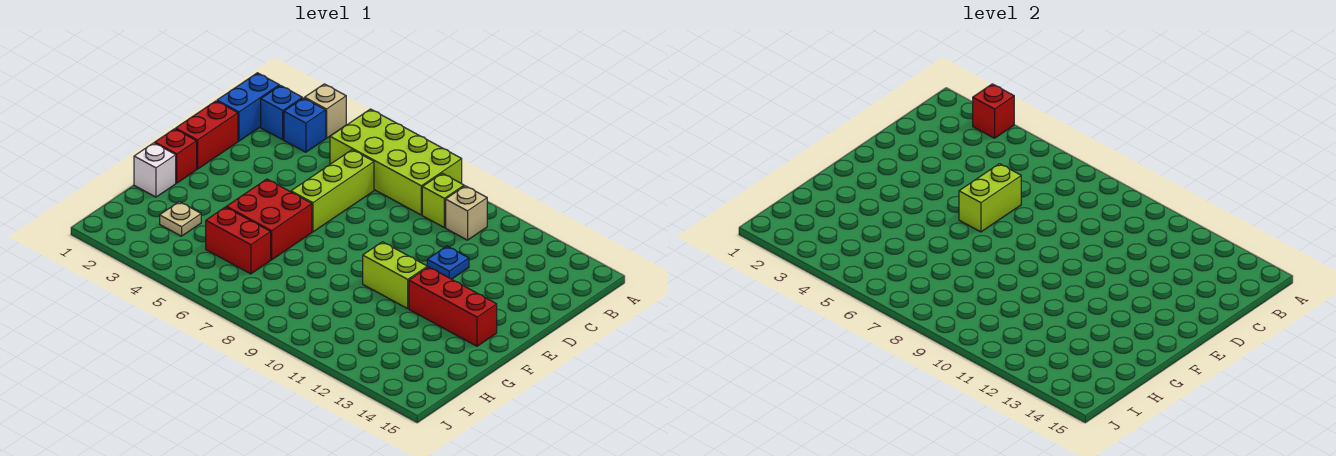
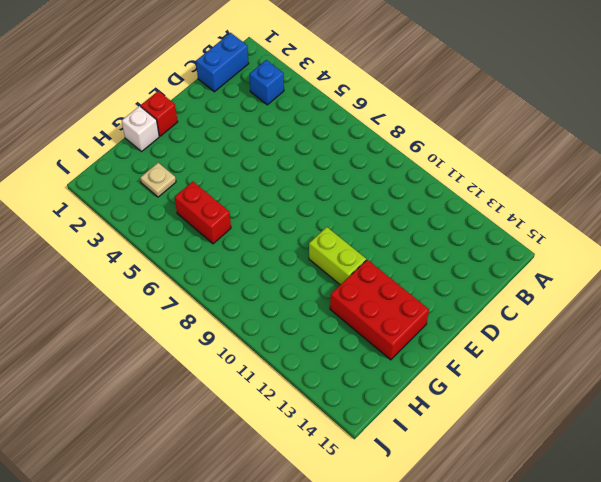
red brick F12:G14 level 1 -> red brick F12:F14 level 1
none -> tan brick A3 level 1
none -> lime brick A5:B8 level 1
none -> blue brick B2 level 1

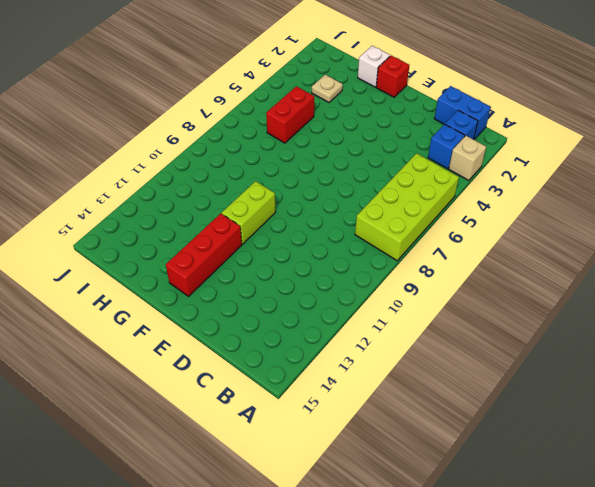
none -> lime brick B9 level 1
none -> tan brick B10 level 1
none -> lime brick C6:E6 level 1

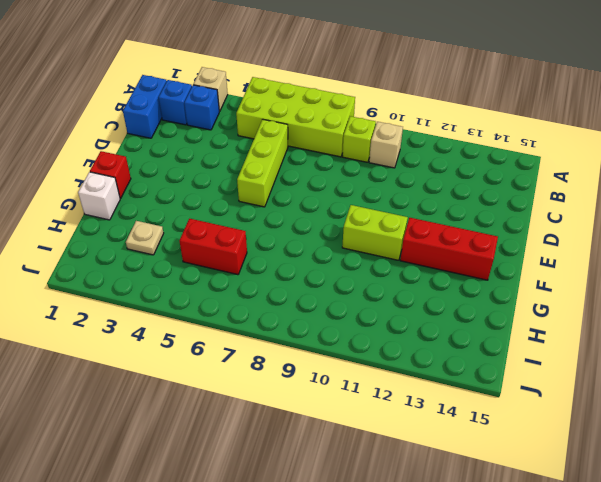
none -> red brick D1:E1 level 1
none -> blue plate D11 level 1
none -> red brick F5:G6 level 1

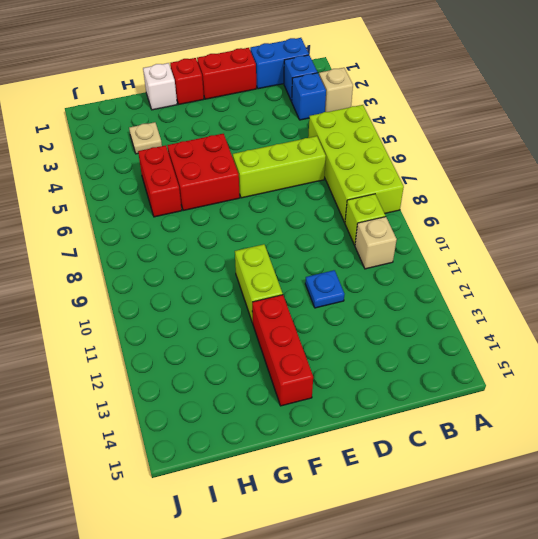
none -> red brick A3 level 2
none -> lime brick D6:E6 level 2

